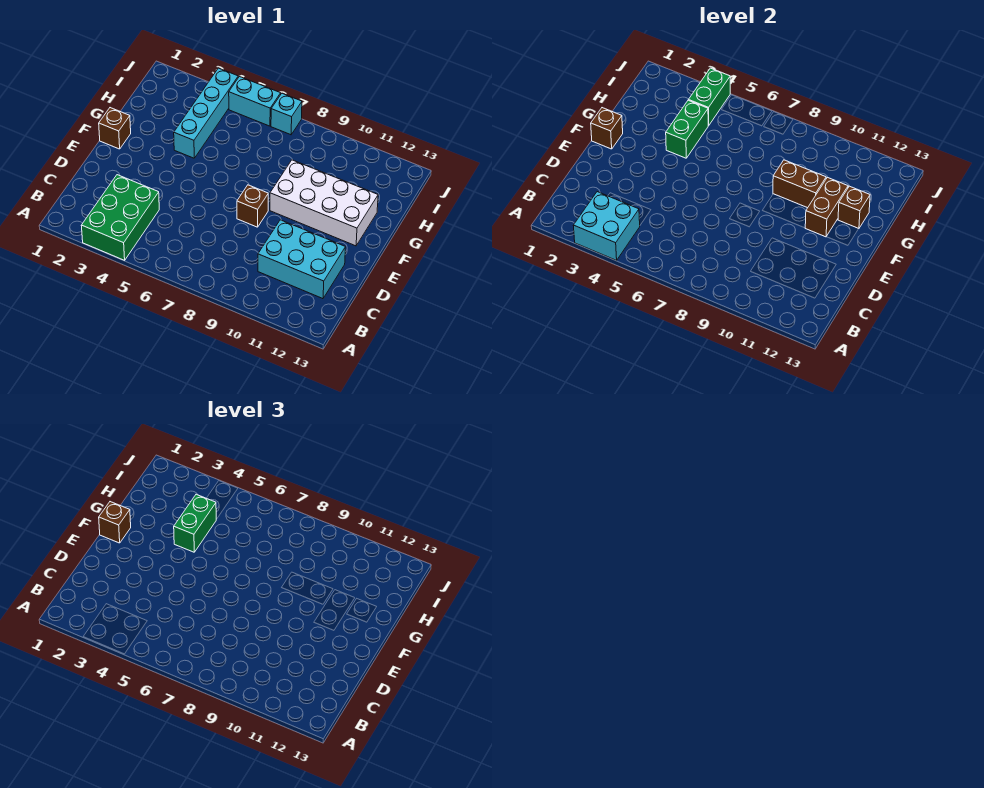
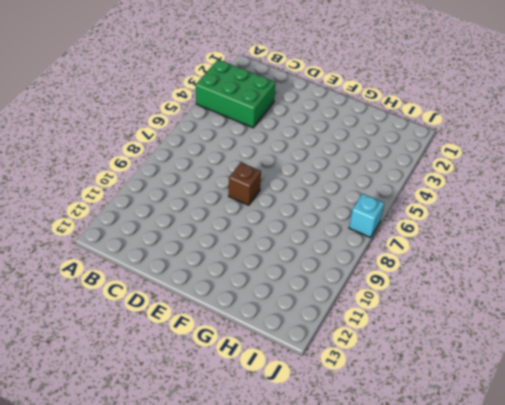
none -> cyan brick C10:D12 level 1
none -> brown brick F1 level 1
none -> white brick F9:G12 level 1

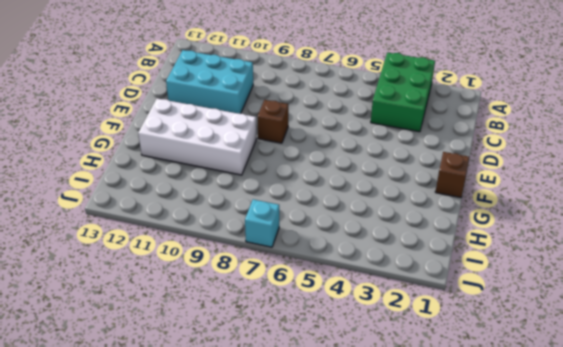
none -> cyan brick G4:J4 level 1
none -> cyan brick J5:J6 level 1
none -> cyan brick A3:B4 level 2

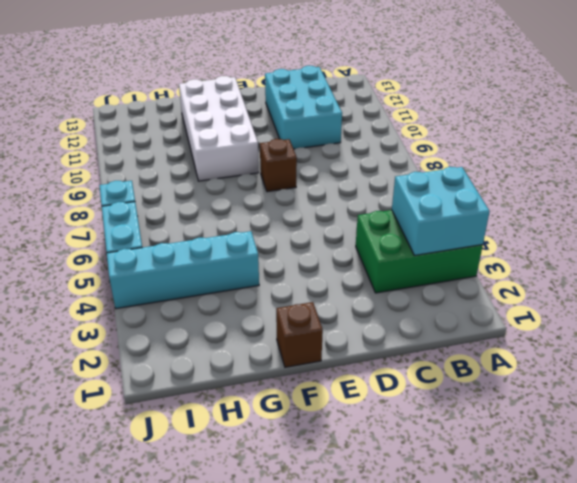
none -> brown brick F1 level 2
none -> brown brick F11:G11 level 2
none -> green brick G4:H4 level 2

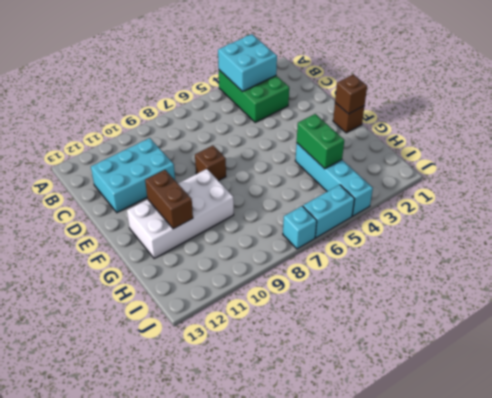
none -> brown brick G9:G10 level 2
none -> brown brick G12 level 2
none -> green brick I4:J4 level 2

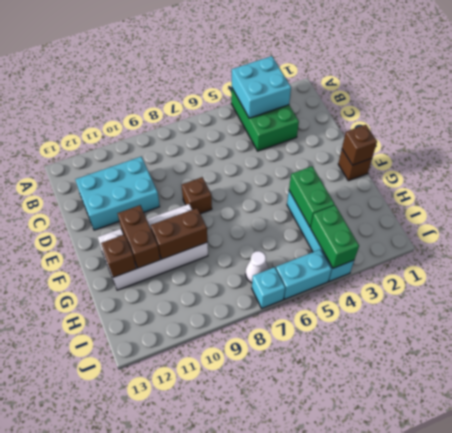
white cone I7 level 1 -> none
none -> brown brick F1 level 3
none -> green brick G4:H4 level 3

